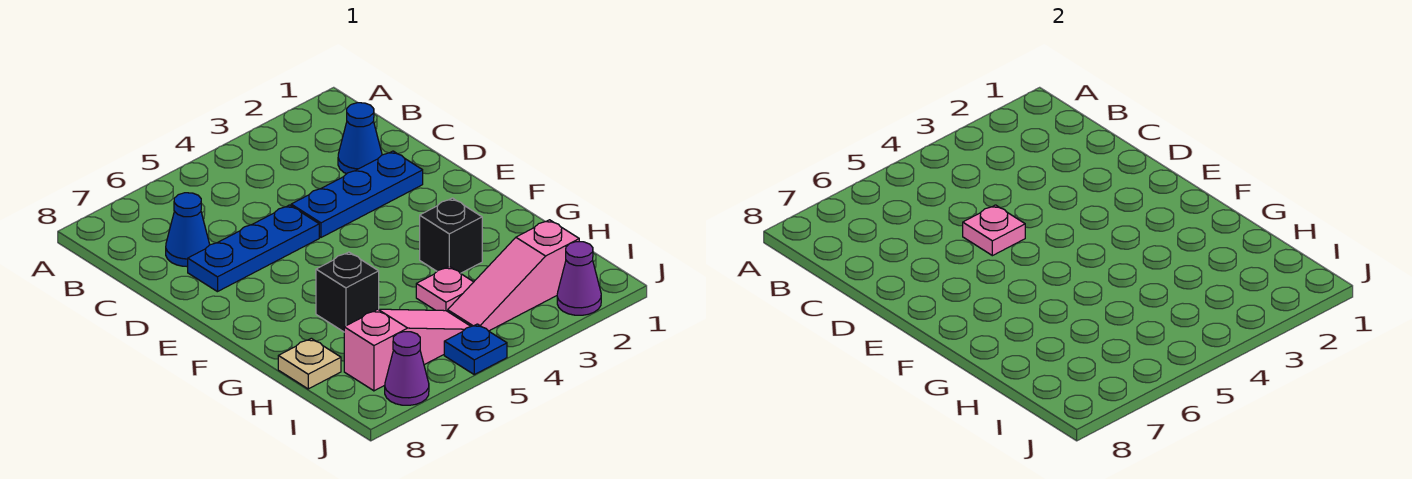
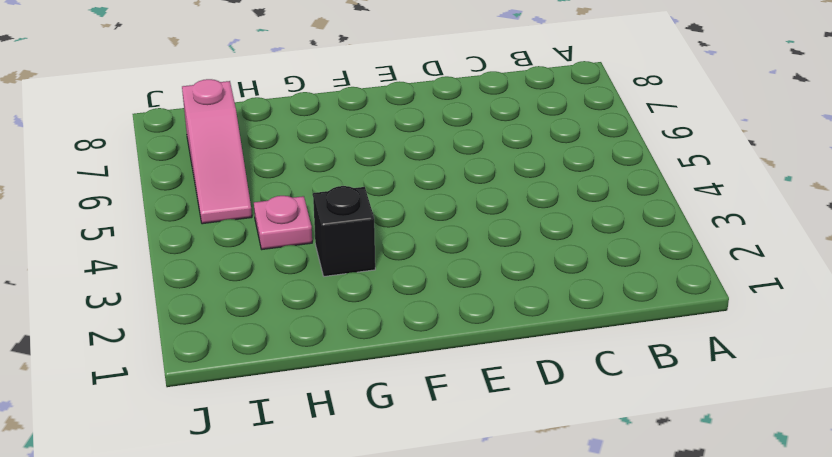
none -> blue cone C2 level 1
none -> blue cone C7 level 1
none -> blue plate D2:D4 level 1

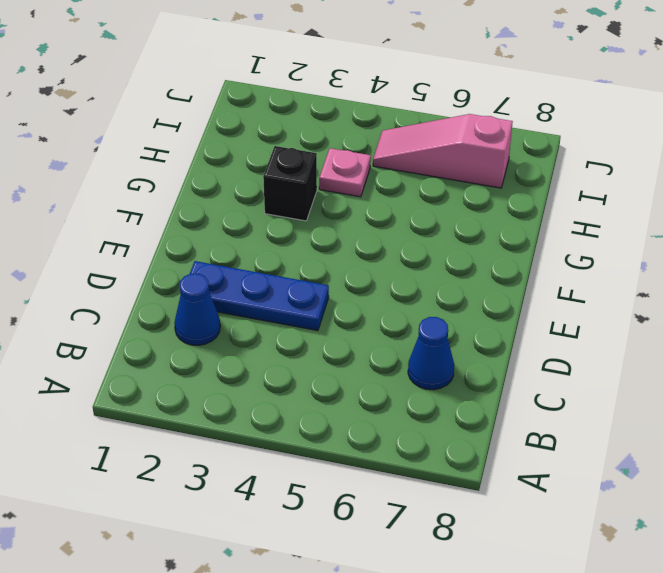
none -> blue plate D5:D7 level 1
none -> black brick G6 level 1
none -> tan plate H8 level 1

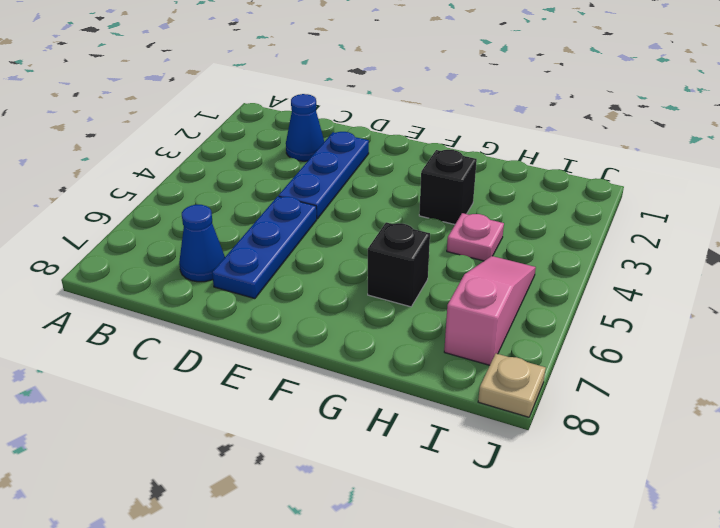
tan plate J8 level 1 -> tan plate H8 level 1
none -> pink slope I2:I4 level 1 top 2
none -> purple cone J2 level 1
none -> blue plate J5 level 1

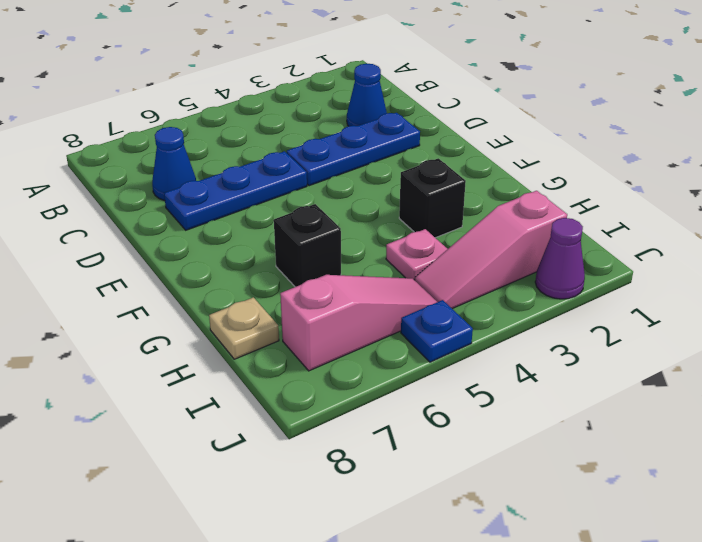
none -> purple cone J7 level 1
none -> pink plate D5 level 2

